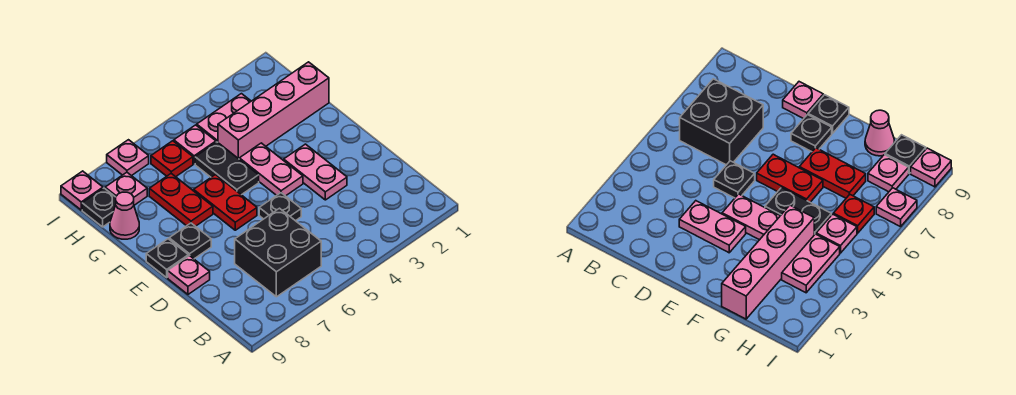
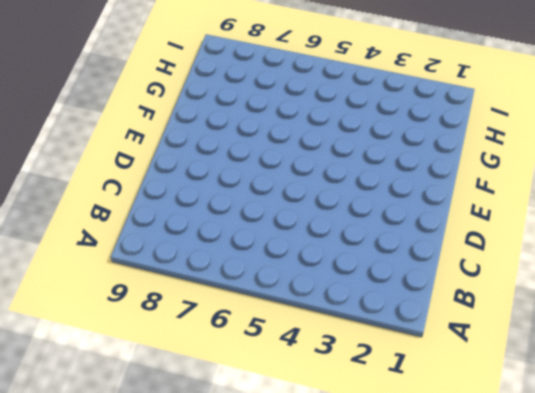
none -> black brick B6:C7 level 1
none -> pink plate D3:E3 level 1
none -> black plate D5 level 1

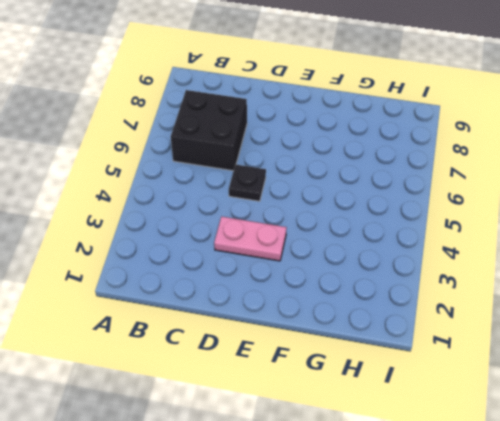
none -> pink plate D9 level 1
none -> pink plate E4:F4 level 1
none -> red plate E6:F6 level 1

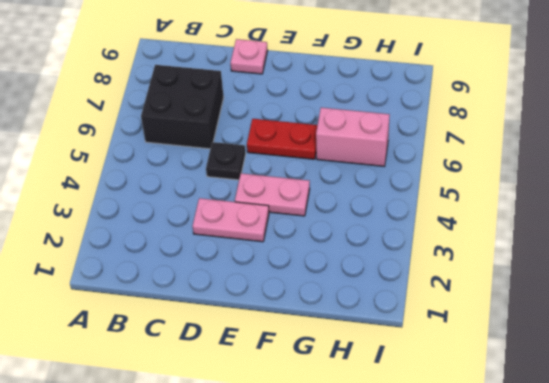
pink brick G6:H6 level 1 -> red plate H6 level 1
none -> black plate E8 level 1
none -> black plate E9 level 1
none -> black plate F5:G5 level 1

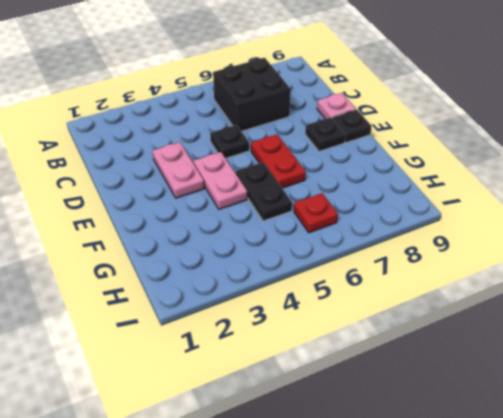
none -> red plate F7:G7 level 1
none -> pink brick G1:G4 level 1
none -> pink cone G9 level 1

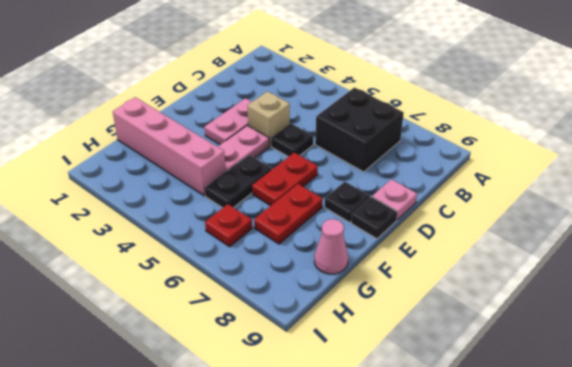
tan brick D4 level 1 -> none
none -> pink plate H3:H4 level 1
none -> pink plate H5 level 1
none -> pink plate H8 level 1

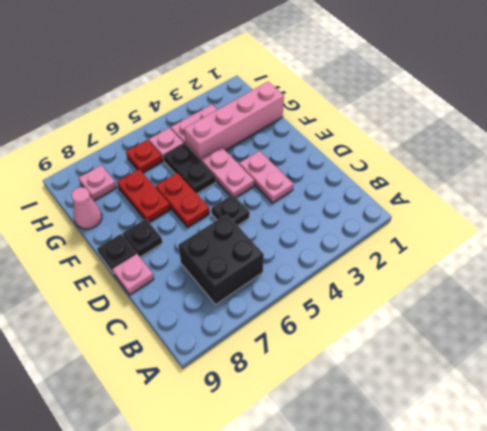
none -> black plate H9 level 1
none -> pink plate I7 level 1
none -> pink plate I9 level 1

